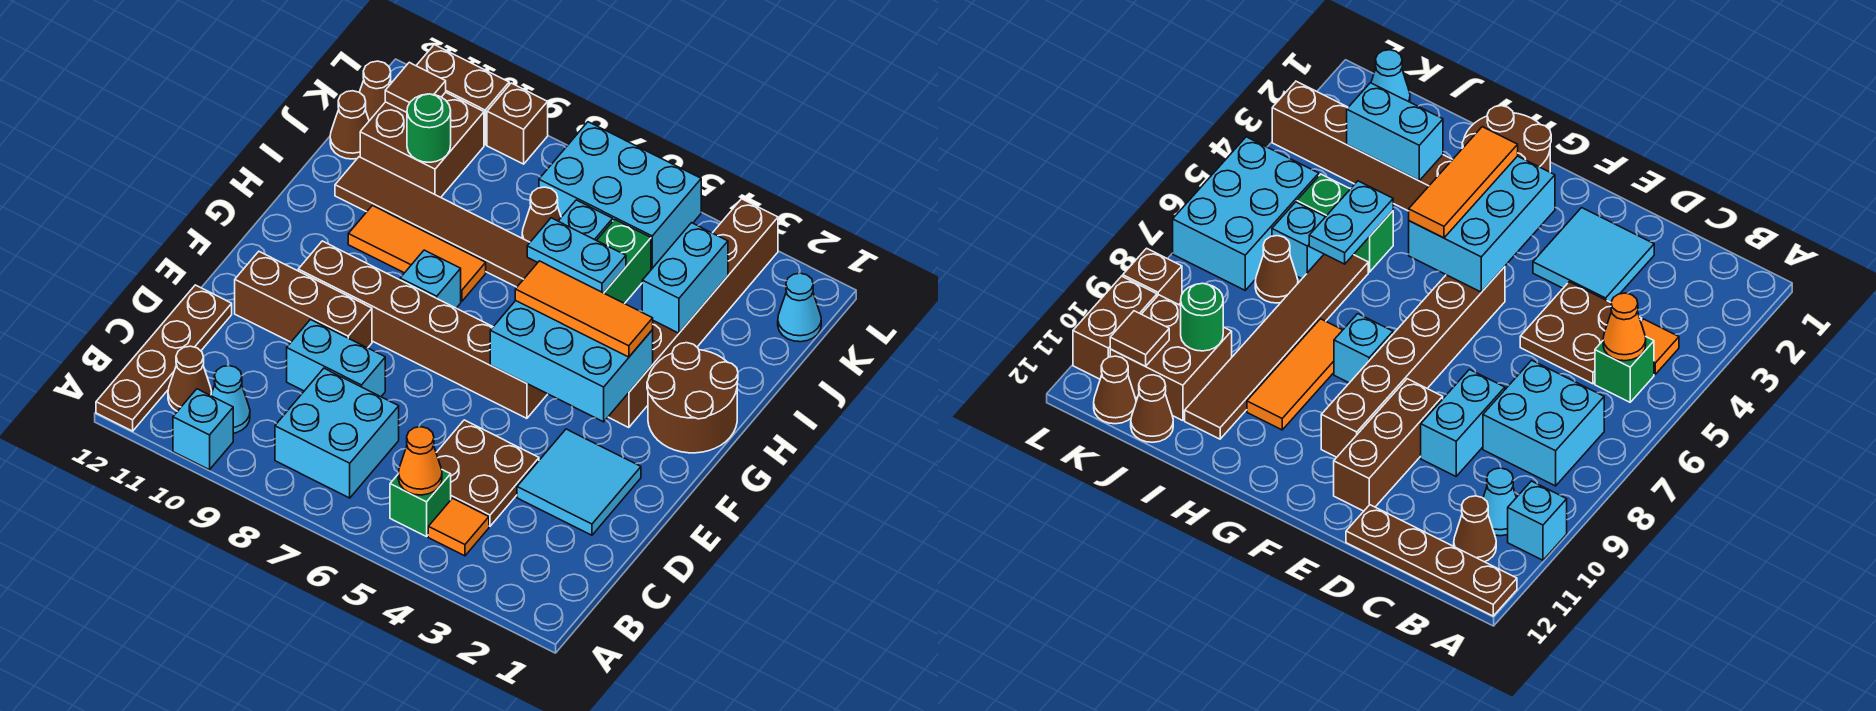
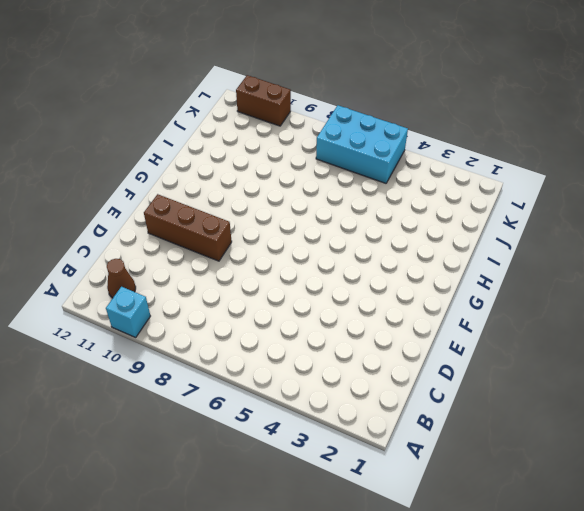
none -> brown plate A12:D12 level 1
none -> orange tile B4 level 1
none -> green brick B5 level 1
none -> cyan brick B7:C8 level 1

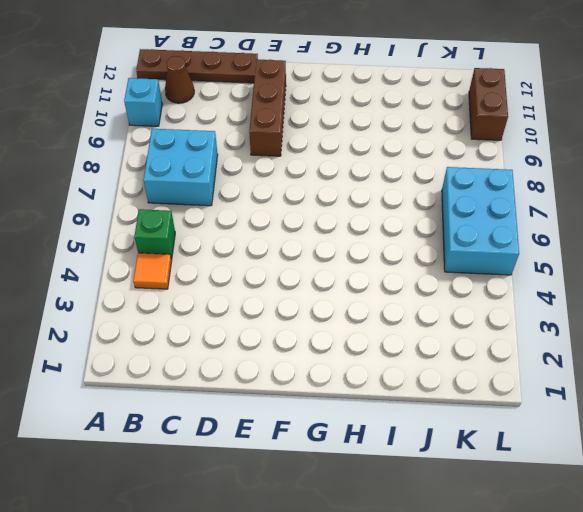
none -> cyan cone B10 level 1
none -> brown plate C4:D5 level 1
none -> cyan tile D2:E3 level 1
none -> cyan brick D8:D9 level 1

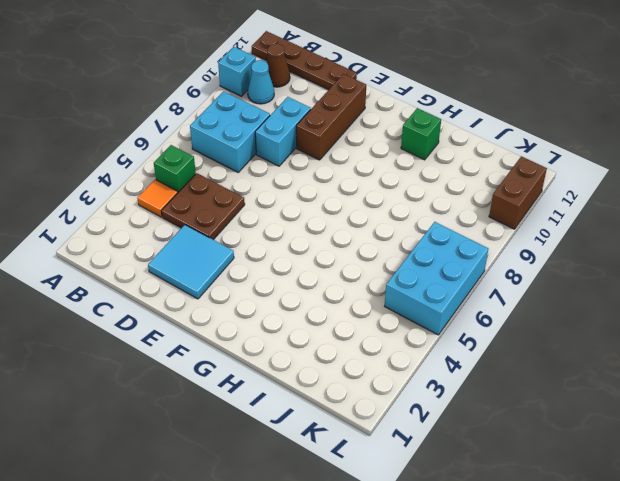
green brick H11 level 1 -> none
none -> brown brick F5:F10 level 1
none -> brown round brick G1:H2 level 1
none -> brown brick G3:L3 level 1
none -> cyan brick G8 level 1

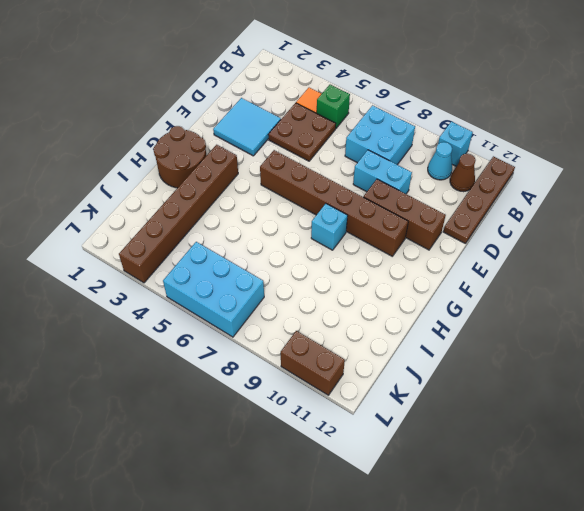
none -> orange tile H8:H10 level 1
none -> green brick I5:J5 level 1
none -> brown tile I6:I11 level 1
none -> cyan brick J6 level 1

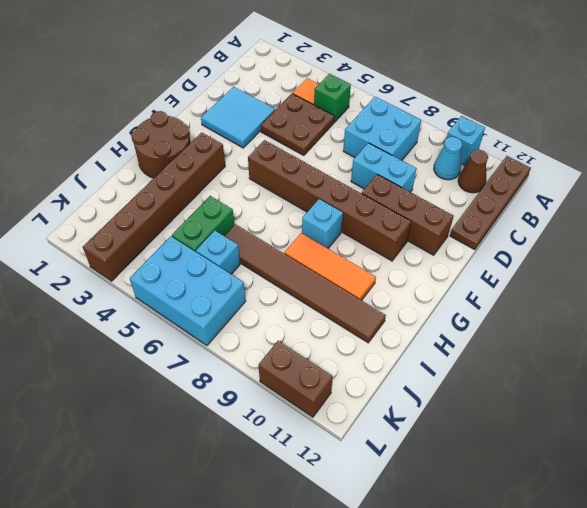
none -> brown cone J7 level 1
none -> brown brick J10:K11 level 1
none -> brown cone J12 level 1
none -> cyan cone K1 level 1

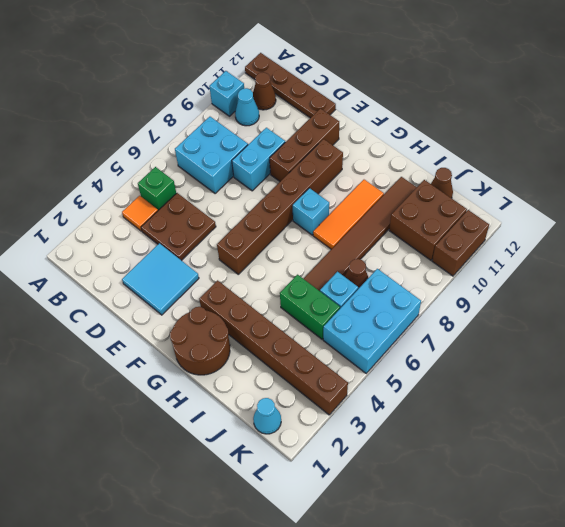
none -> brown cone K12 level 1
none -> brown brick L9 level 1
none -> orange cone B5 level 2
none -> cyan brick F3:G5 level 2

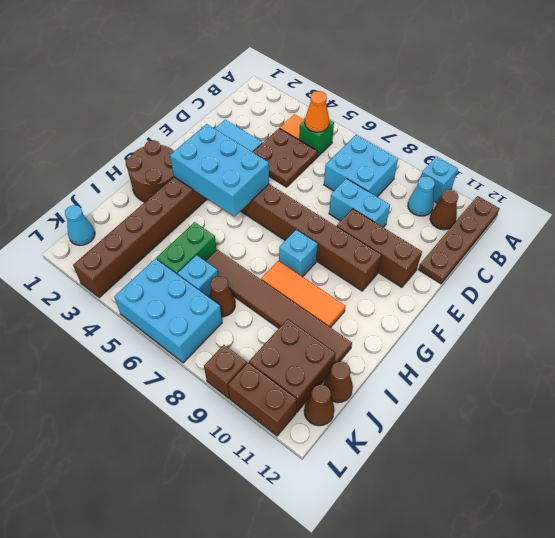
none -> cyan brick I3:J3 level 2
none -> cyan plate I5:I6 level 2
none -> green round brick J10 level 2
none -> brown tile K11 level 2

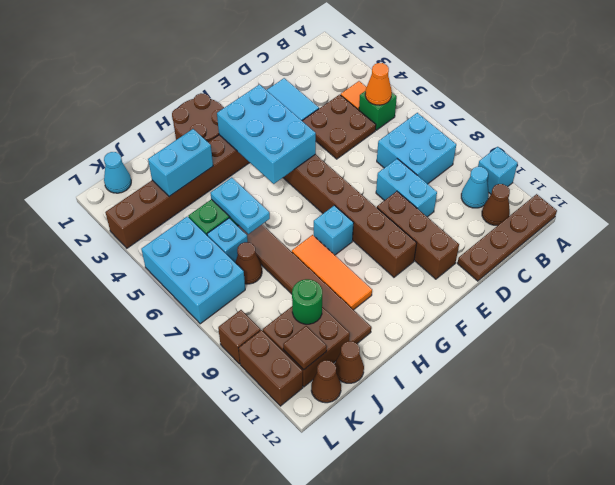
none -> orange tile G3:G5 level 3

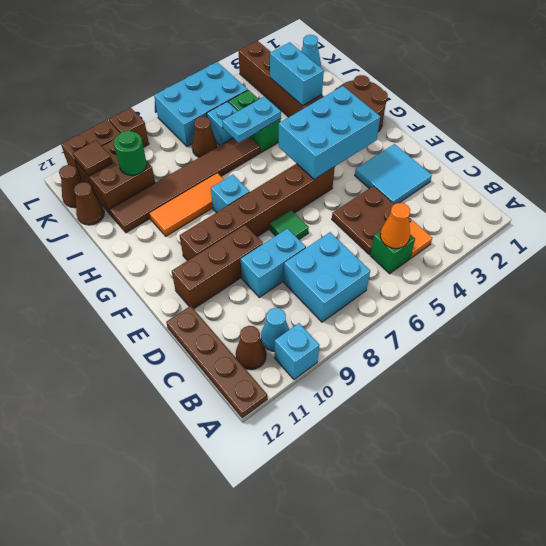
green tile E7 level 1 -> none
none -> orange tile G3:G5 level 3

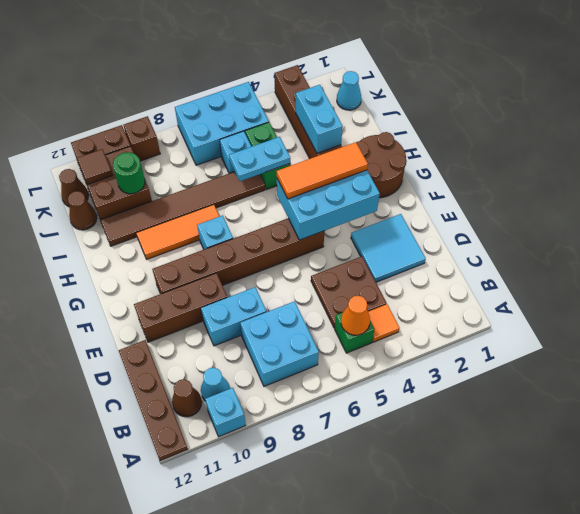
none -> brown cone J7 level 1

